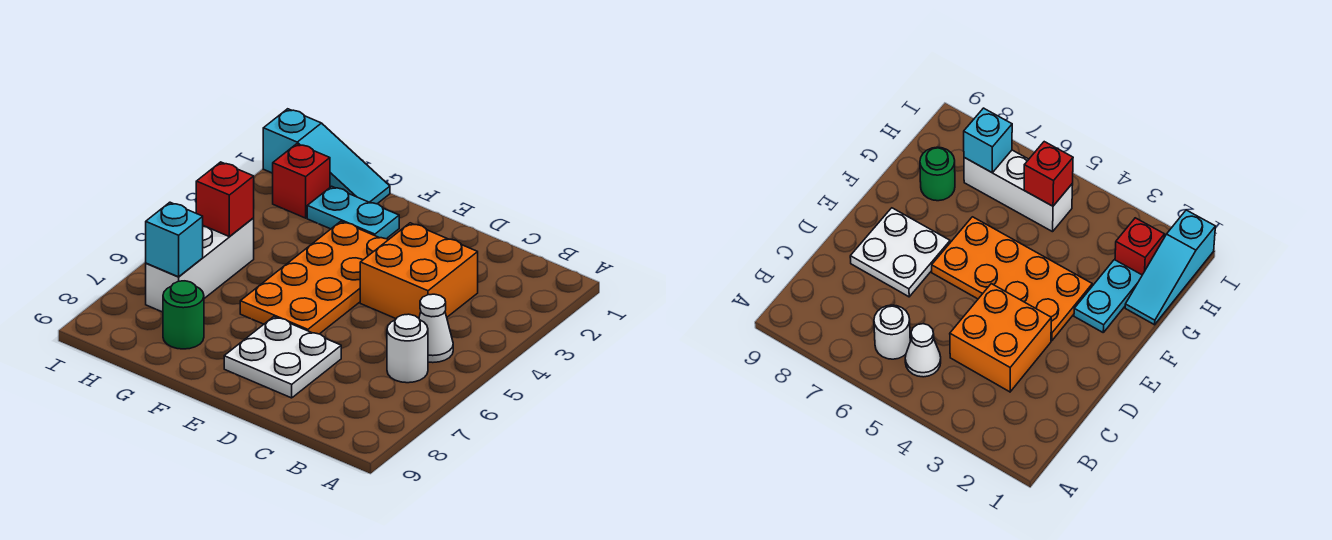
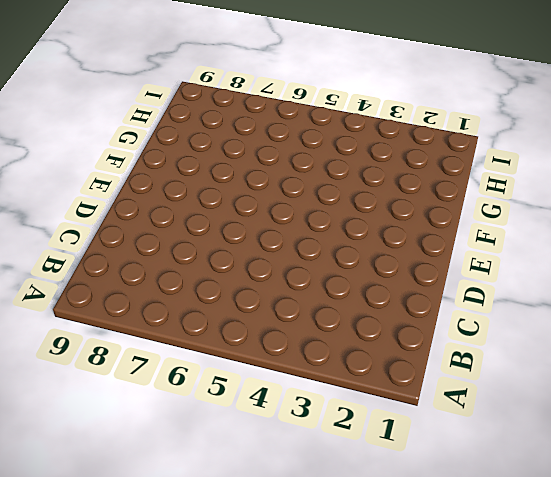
none -> white cone B5 level 1
none -> white round brick B6 level 1
none -> orange brick C3:D4 level 1

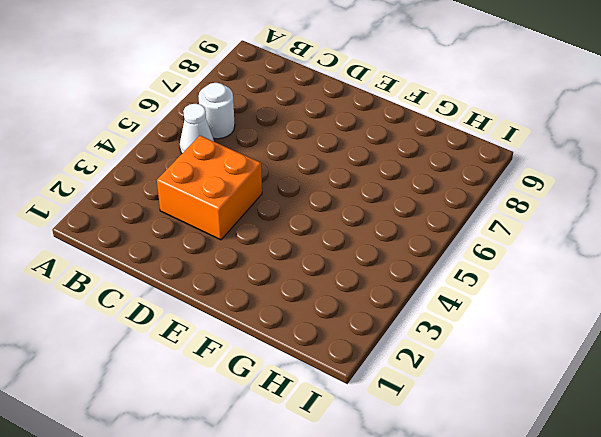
none -> white plate D7:E8 level 1
none -> orange plate E3:F6 level 1
none -> cyan plate F2:G2 level 1

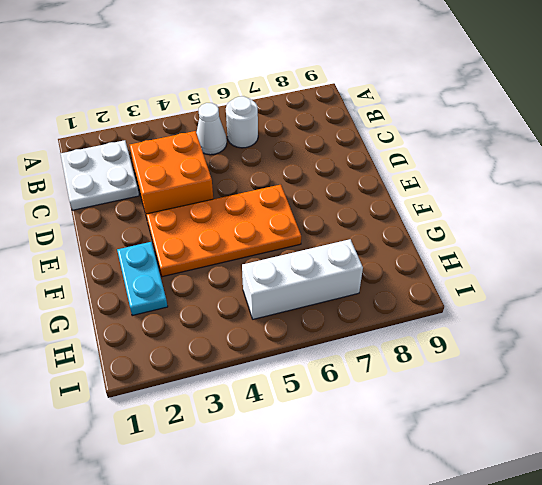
white plate B1:C2 level 1 -> white plate D7:E8 level 1
none -> cyan slope G1:I1 level 1 top I
none -> green round brick G8 level 1
none -> red brick H2 level 1

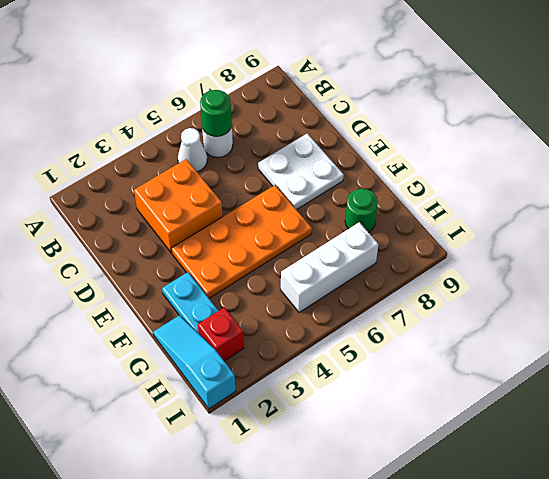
green round brick B6 level 2 -> none
none -> red brick H5 level 2
none -> cyan brick H7 level 2

